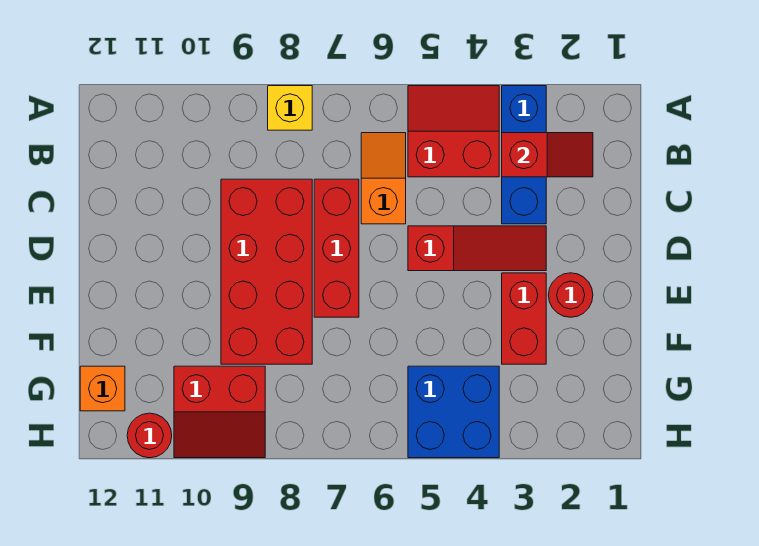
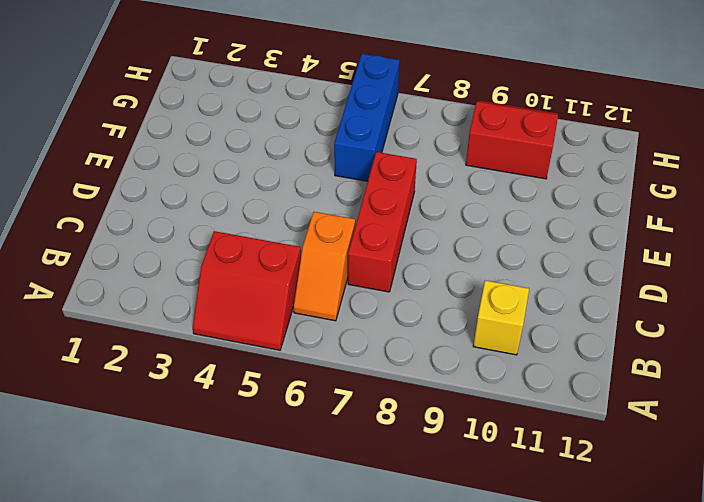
yellow brick B10 level 1 -> yellow brick A8 level 1
blue brick F6:H6 level 1 -> blue brick A3:C3 level 1
none -> red brick C8:F9 level 1
none -> red slope D3:D5 level 1 top 5
none -> red round brick E2 level 1

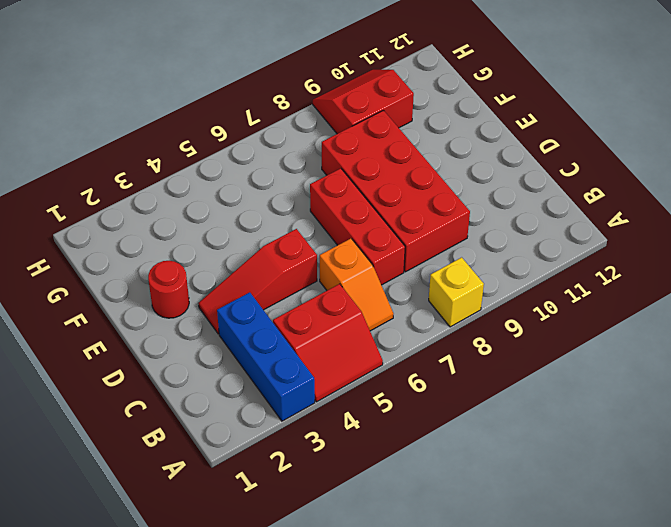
none -> red brick E3:F3 level 1
none -> blue brick G4:H5 level 1
none -> orange brick G12 level 1

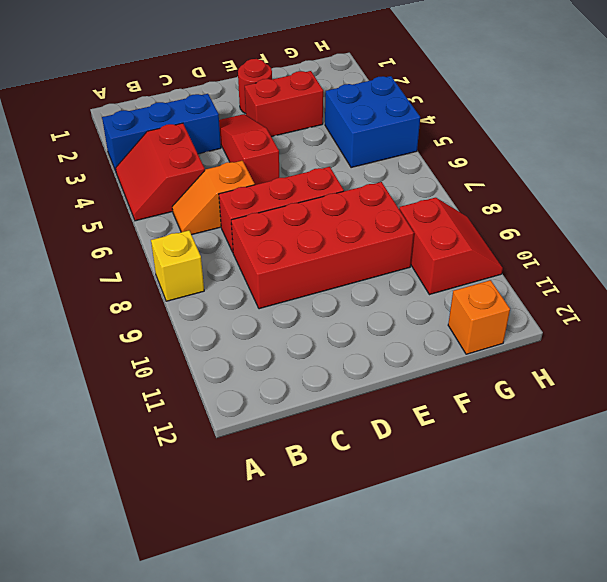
none -> red round brick H11 level 1
none -> red slope B2:B3 level 2 top 3

